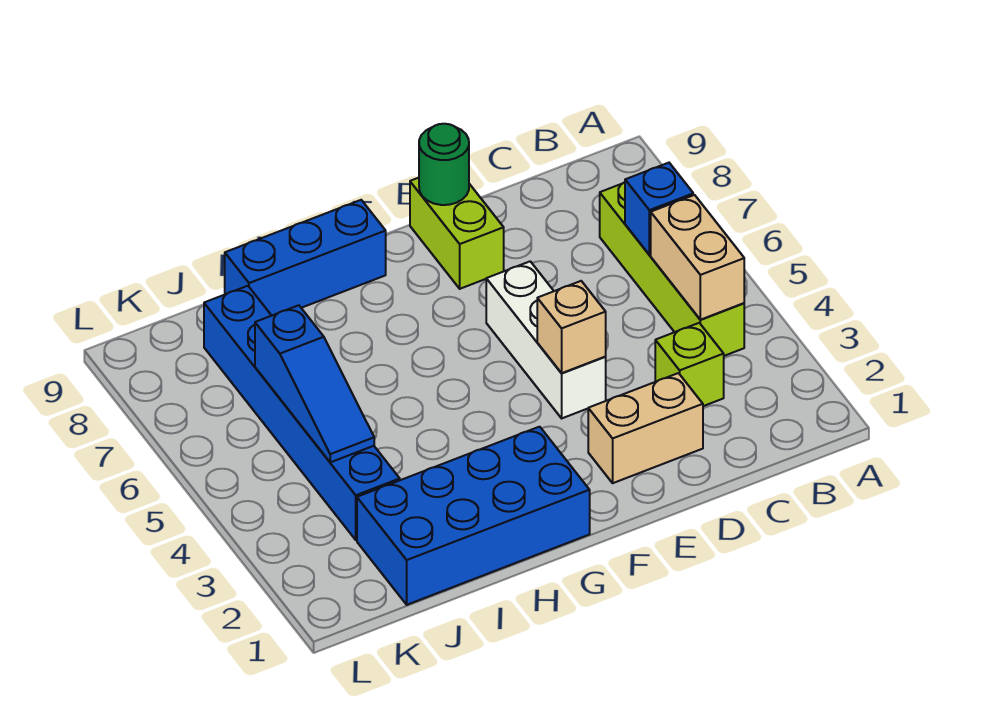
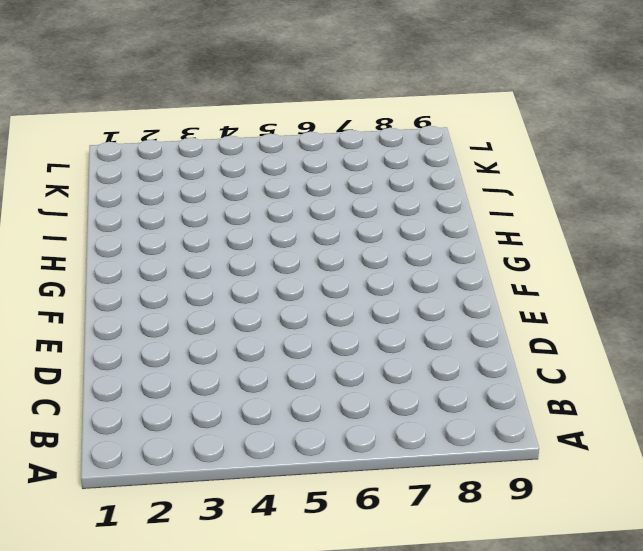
none -> lime brick B4:B7 level 1
none -> lime brick C3 level 1
none -> tan brick D2:E2 level 1

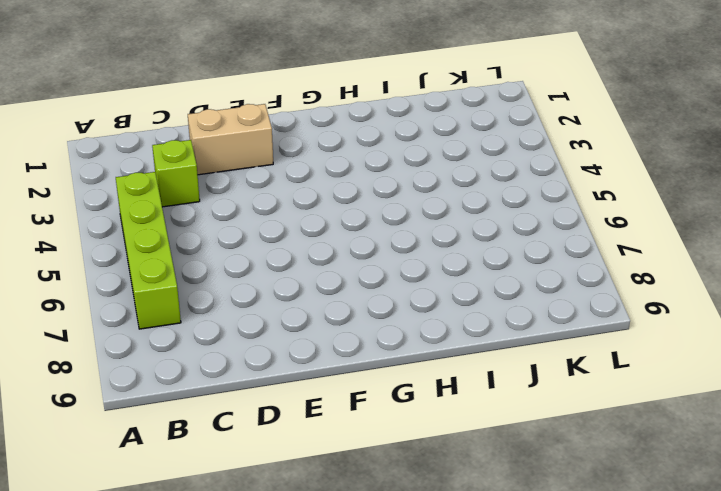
none -> white brick E4:E6 level 1
none -> lime brick E8:E9 level 1
none -> blue brick G1:J2 level 1

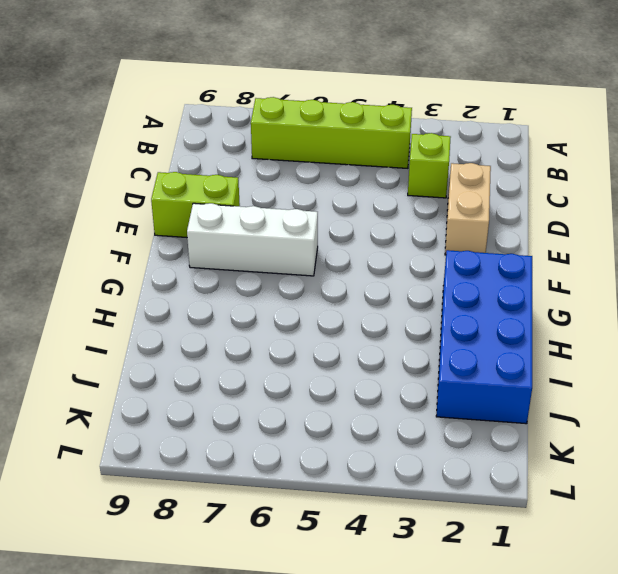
white brick F6:F8 level 1 -> white brick E4:E6 level 1
none -> blue brick G9:I9 level 1
none -> blue brick J3:J8 level 1
none -> tan brick B4:B5 level 2

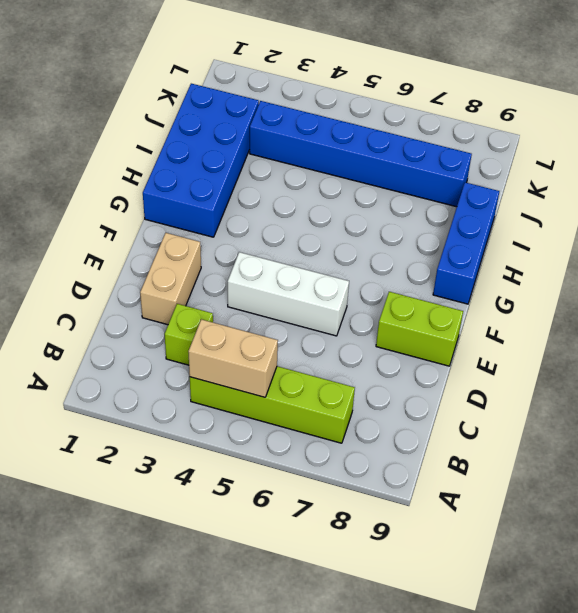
none -> blue brick B6 level 2
none -> tan brick E4 level 2
none -> green round brick E9 level 2

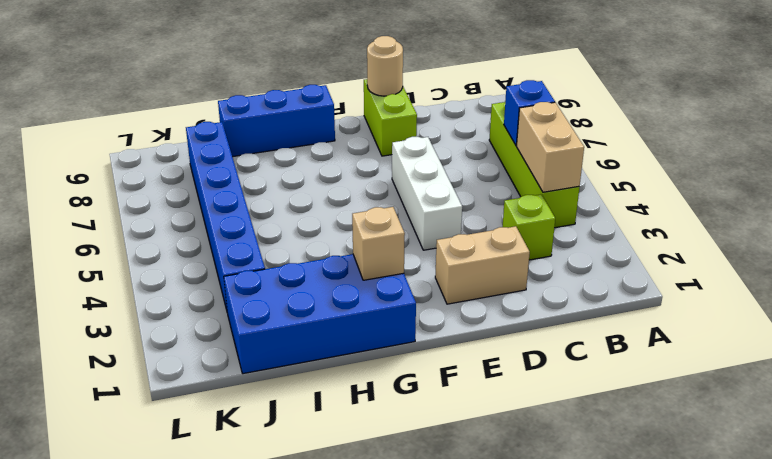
tan round brick E9 level 2 -> green round brick E9 level 2
tan brick G2 level 2 -> tan brick E4 level 2
none -> blue slope J4:J6 level 2 top 6

